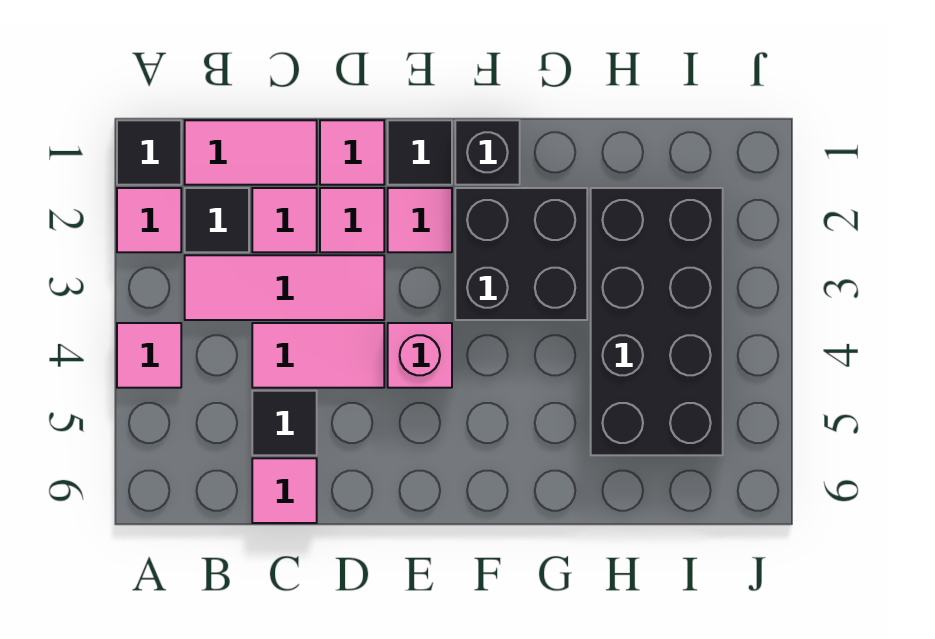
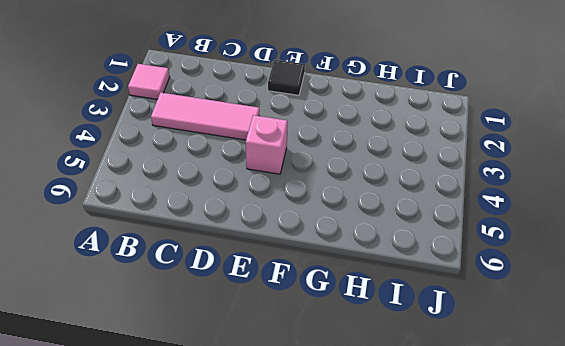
none -> black tile A1 level 1
none -> pink tile A4 level 1
none -> pink tile B1:C1 level 1

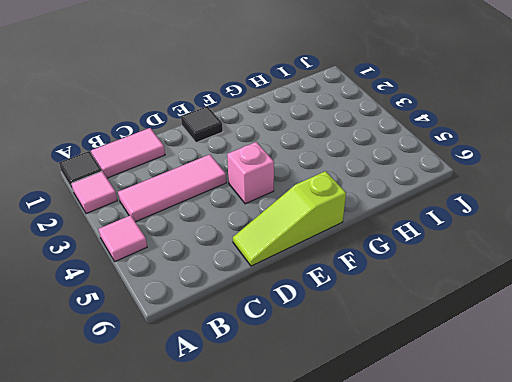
lime slope D6:F6 level 1 top F -> none
none -> black tile B2 level 1
none -> pink tile C2 level 1
none -> pink tile C4:D4 level 1

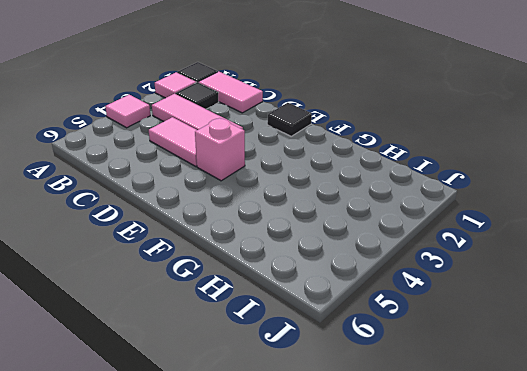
none -> pink tile C2 level 1
none -> black tile C5 level 1
none -> pink tile C6 level 1

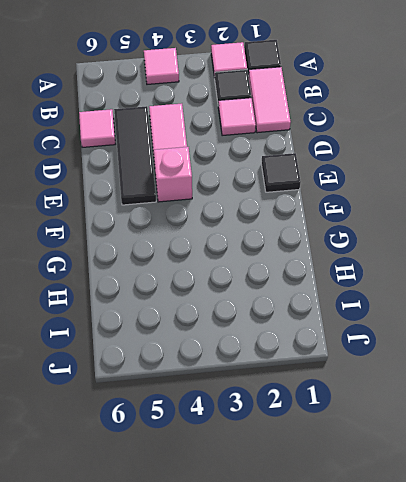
black tile C5:E5 level 1 -> black tile C5 level 1
none -> pink tile B3:D3 level 1
none -> pink tile D1 level 1
none -> pink tile D2 level 1

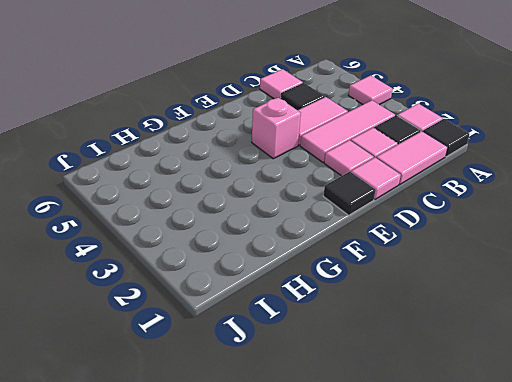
none -> pink tile E2 level 1
none -> black brick F1 level 1
none -> black brick F2:G3 level 1

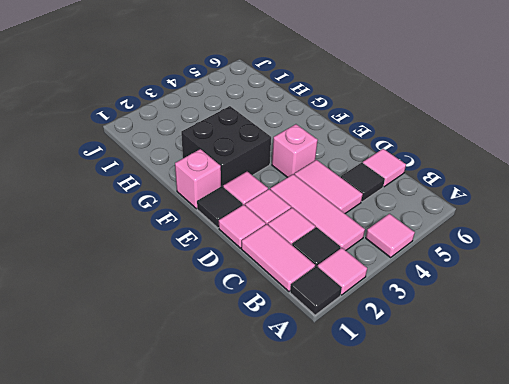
pink brick F1 level 1 -> black brick F1 level 1
none -> black brick H2:I5 level 1

